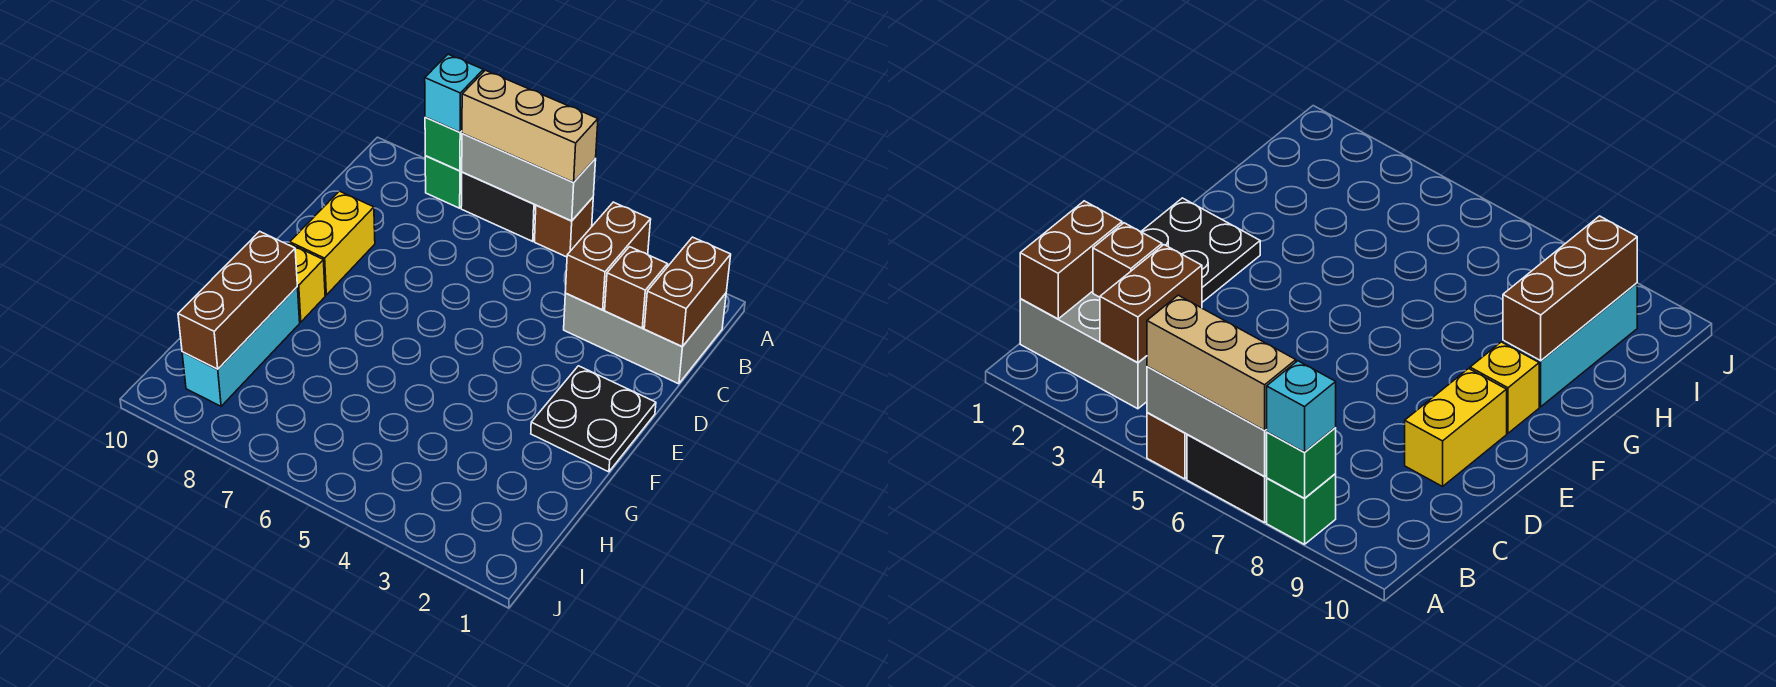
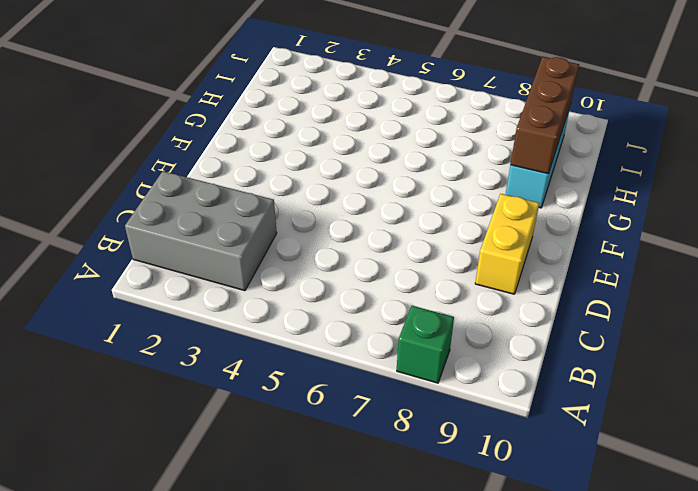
none -> brown brick A5 level 1
none -> black brick A6:A7 level 1
none -> black plate E1:F2 level 1

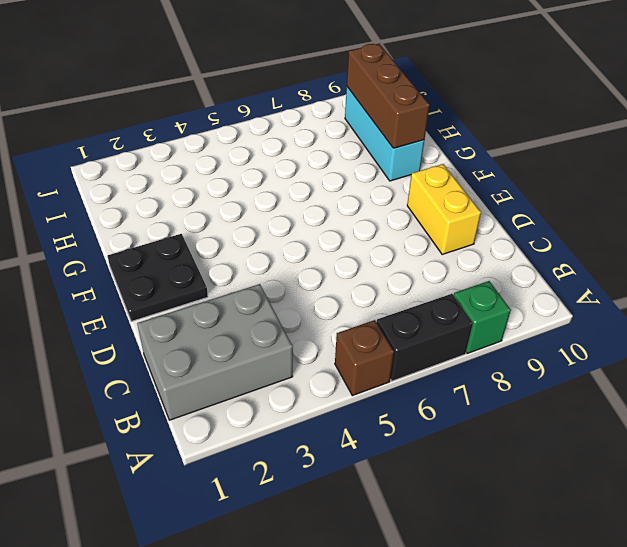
none -> yellow brick F9 level 1
none -> grey brick A5:A7 level 2
none -> green brick A8 level 2

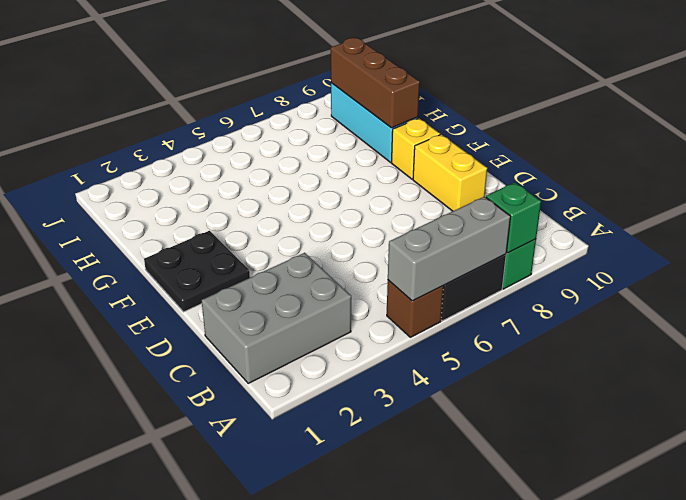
none -> brown brick B1:C1 level 2
none -> brown brick B3:C3 level 2
none -> brown brick C2 level 2

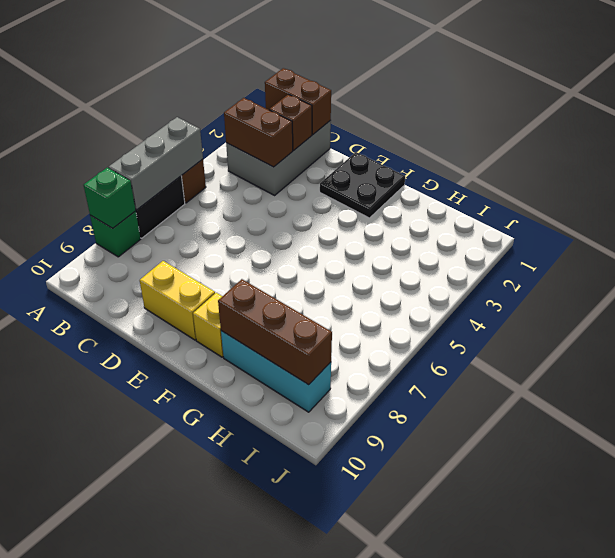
none -> tan brick A5:A7 level 3
none -> cyan brick A8 level 3

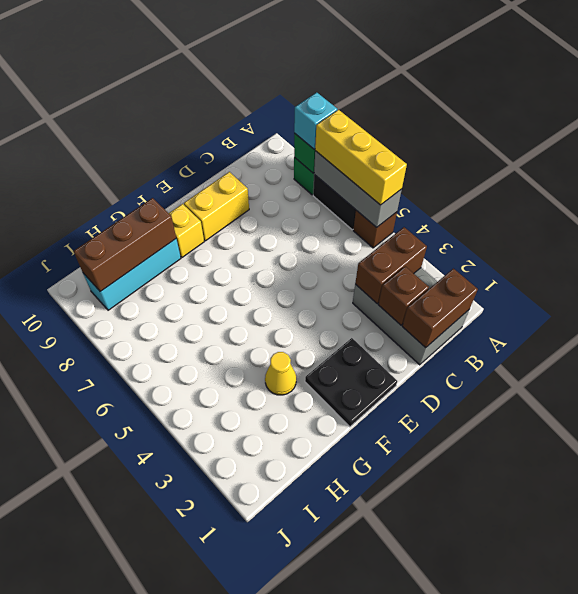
yellow brick A5:A7 level 3 -> tan brick A5:A7 level 3
yellow cone G3 level 1 -> none

